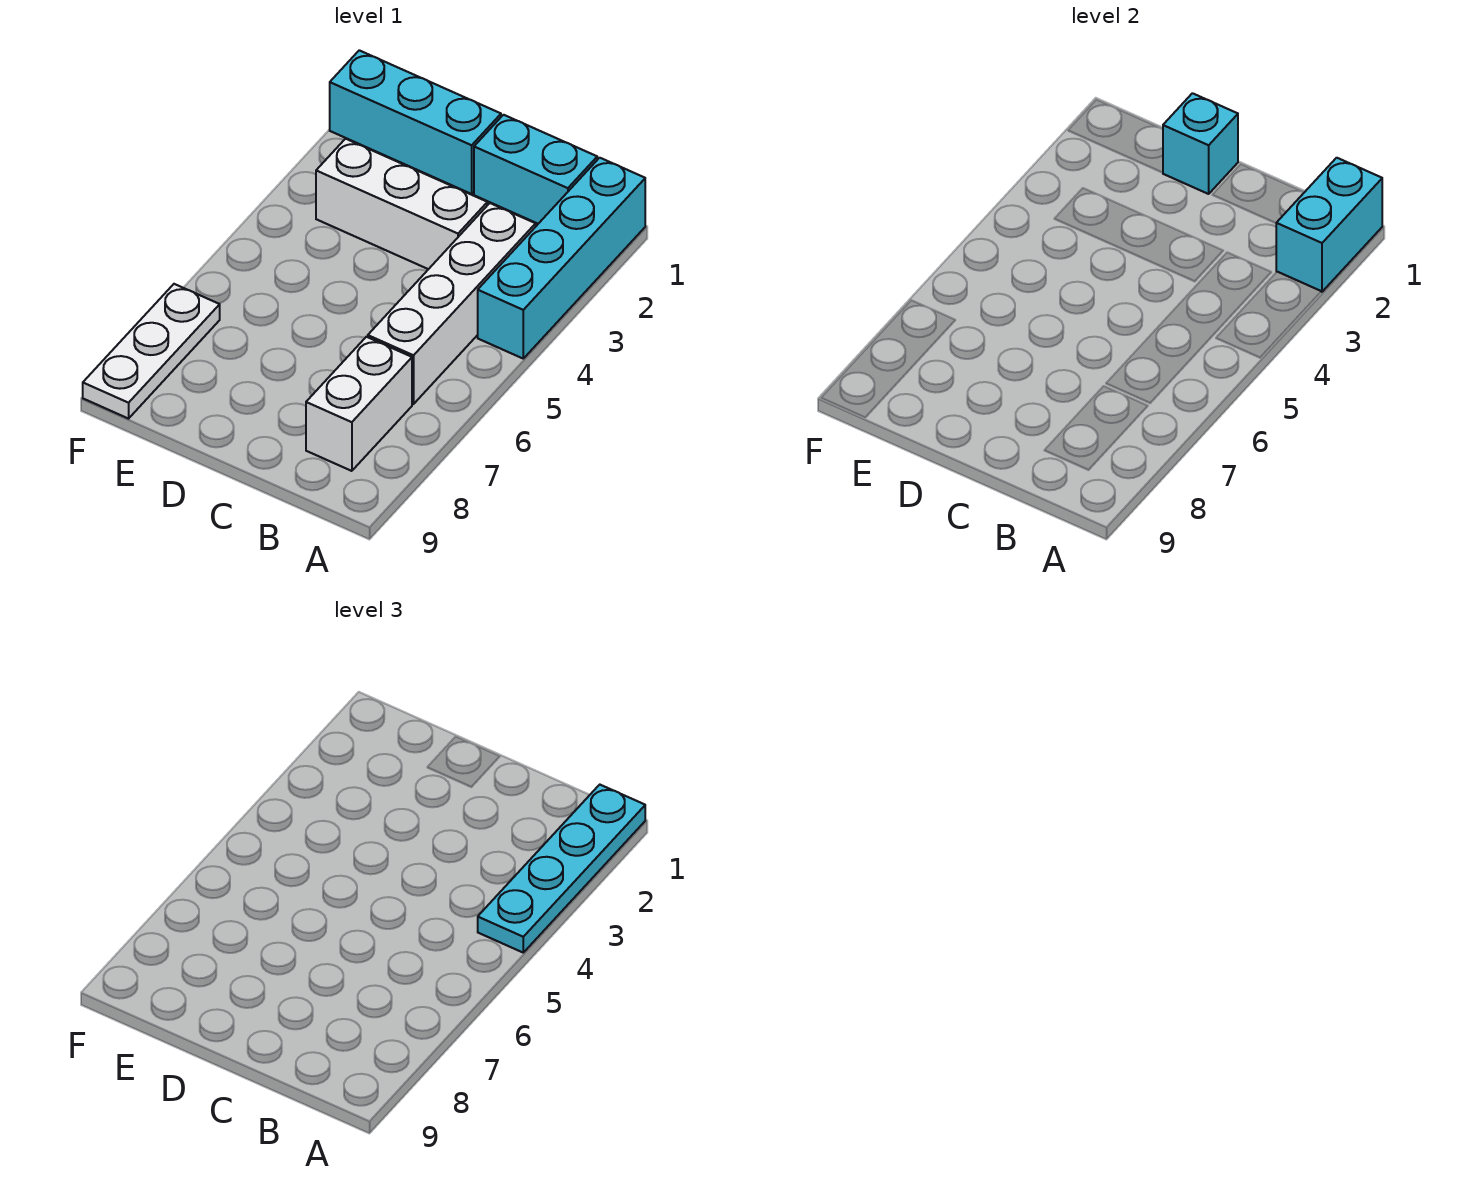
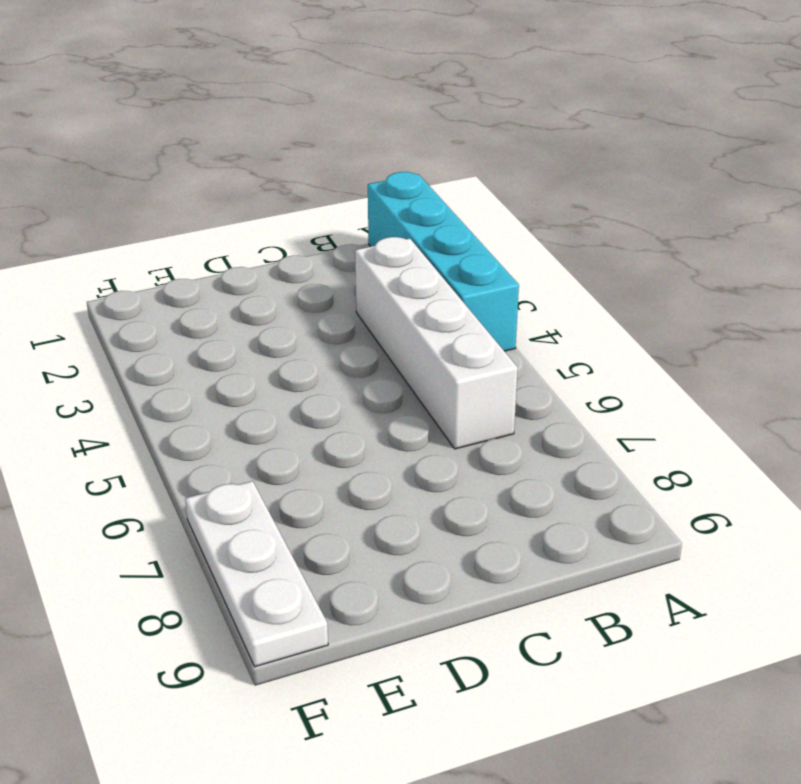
none -> cyan brick B1:C1 level 1
none -> white brick B7:B8 level 1

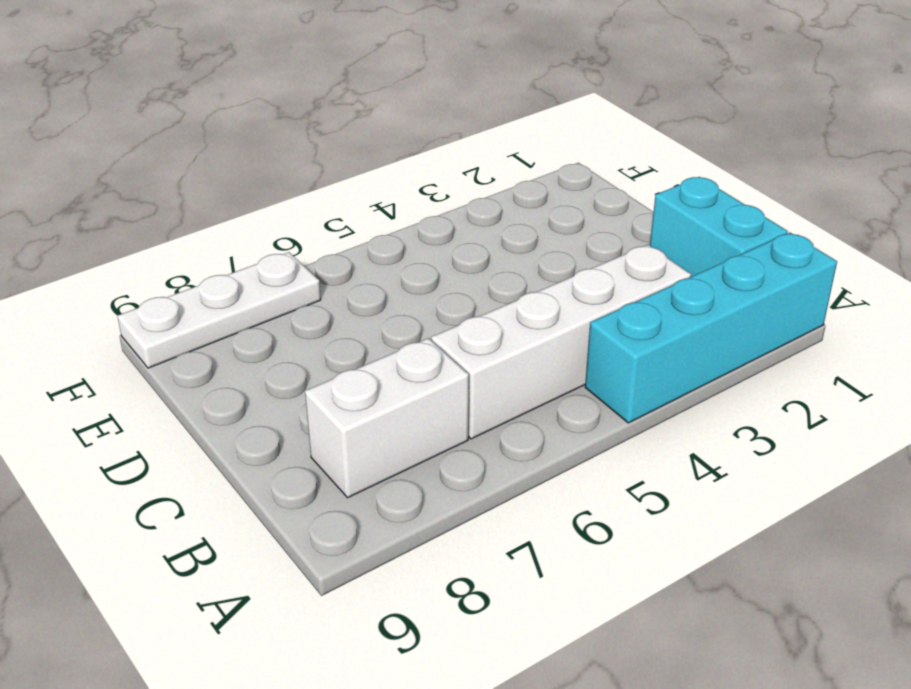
none -> white brick C3:E3 level 1
none -> cyan brick D1:F1 level 1

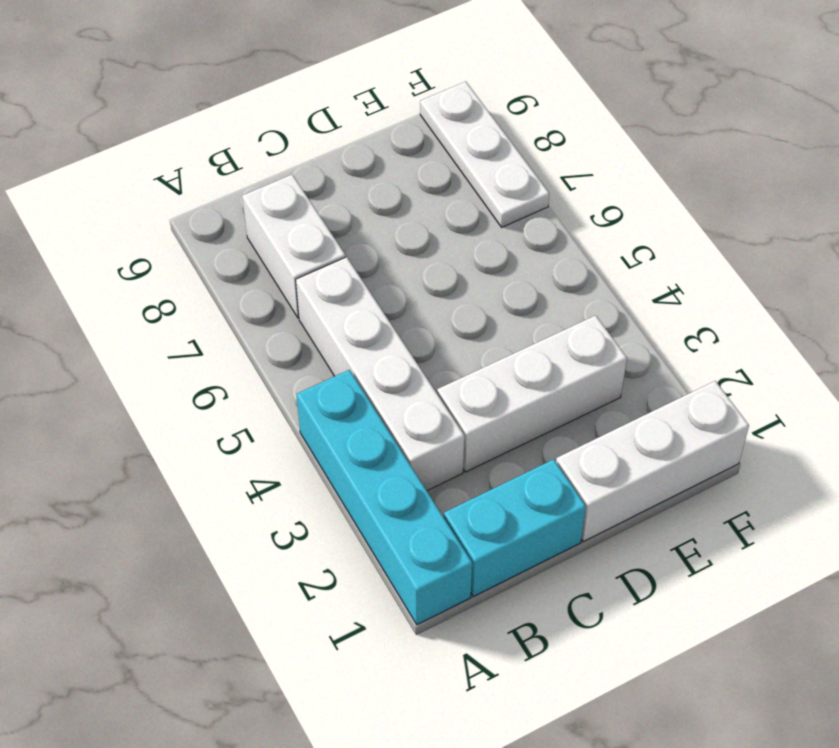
white brick D1:F1 level 1 -> cyan brick D1:F1 level 1
none -> cyan brick A1:A2 level 2
none -> cyan brick D1 level 2

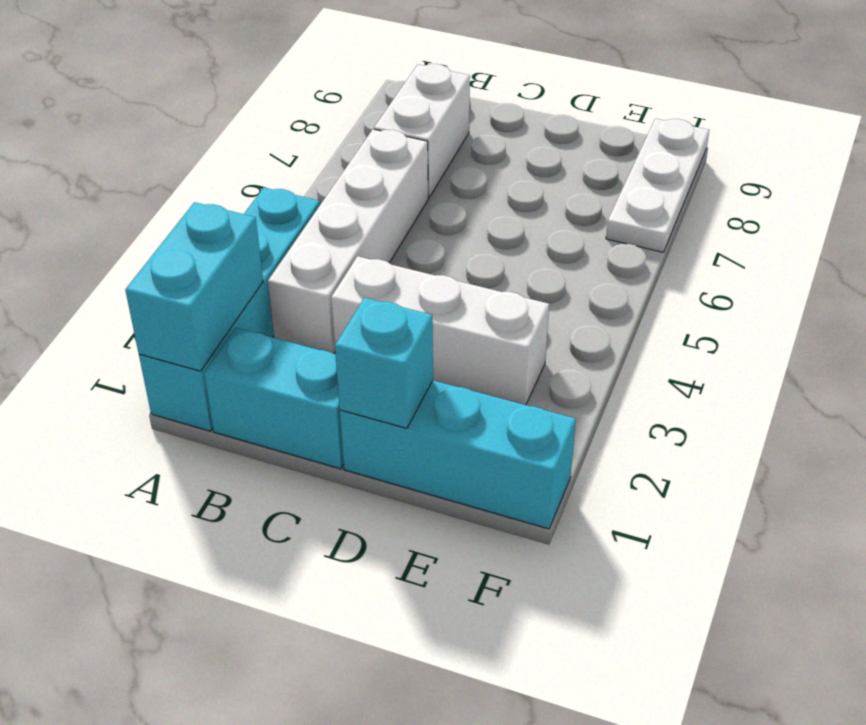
none -> cyan plate A1:A4 level 3

